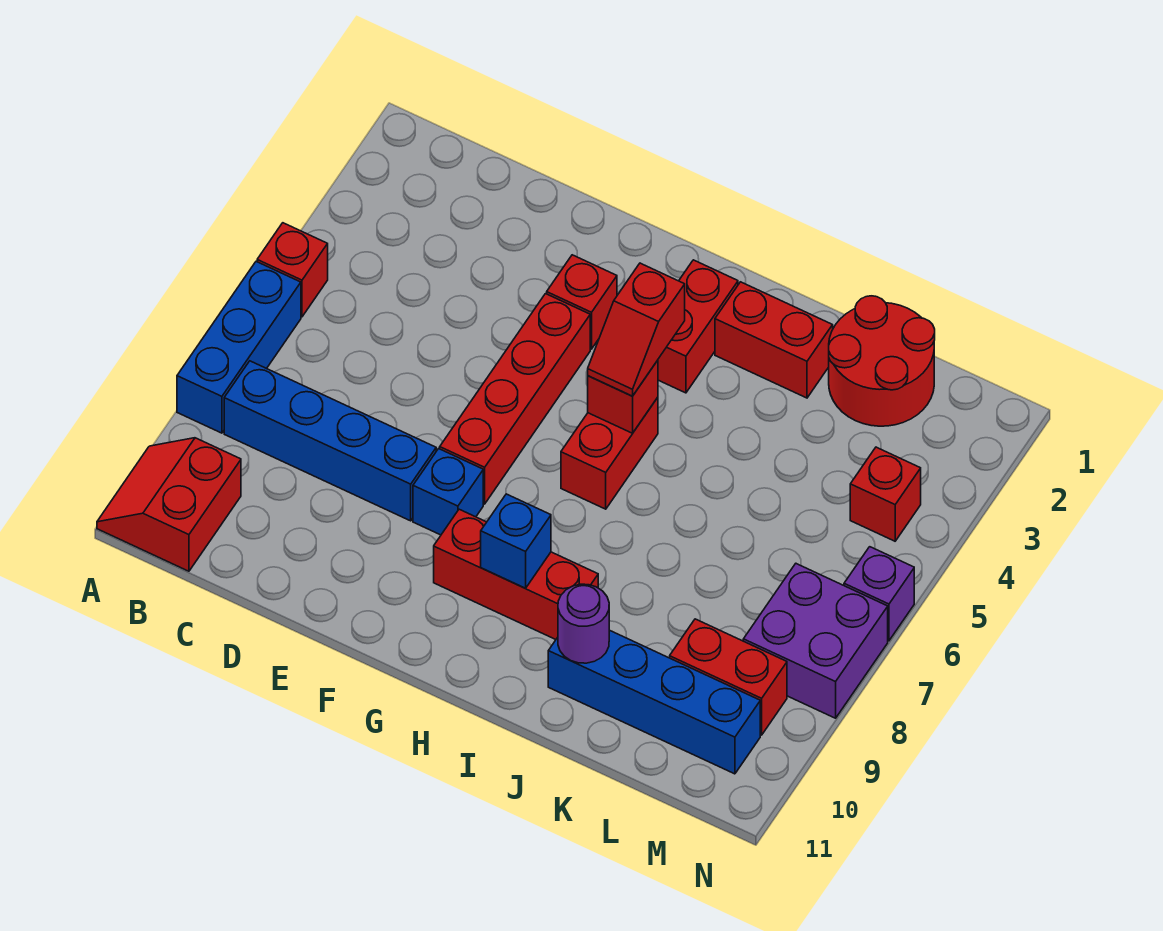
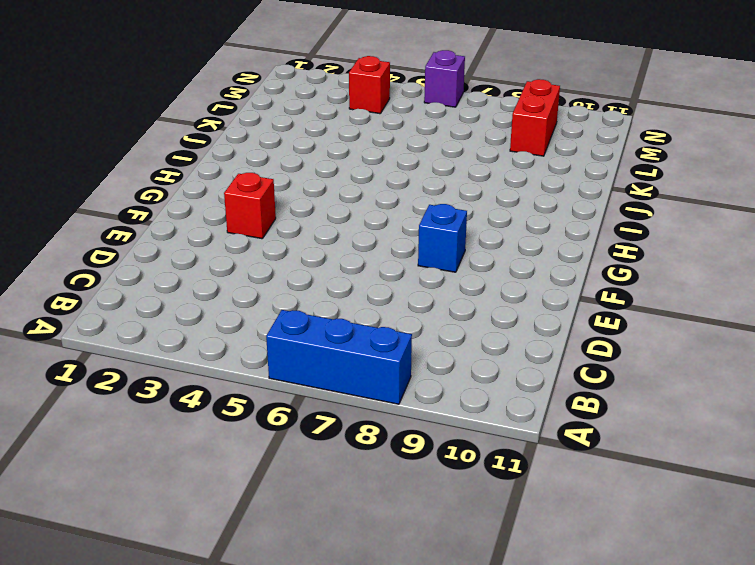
none -> red brick A5 level 1
none -> red slope A10:B11 level 1 top B
none -> blue brick B8:E8 level 1

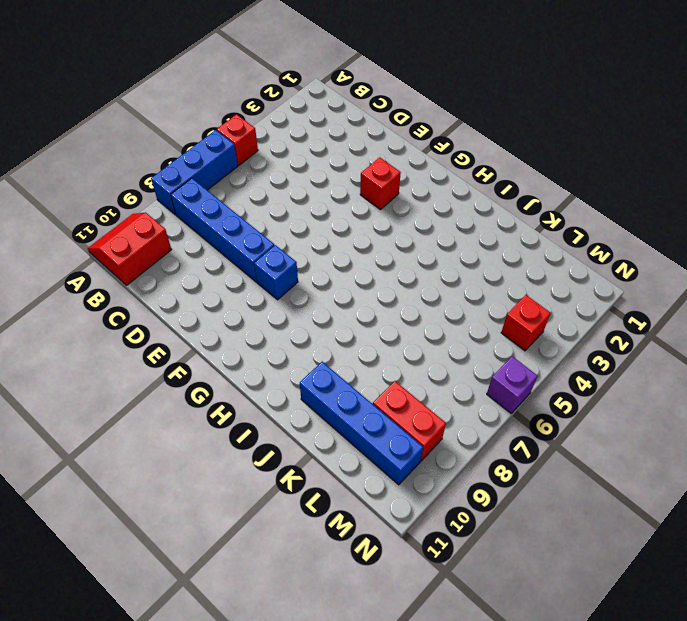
none -> red brick F4:F7 level 1
none -> red brick G9:I9 level 1
none -> red brick H2:H3 level 1

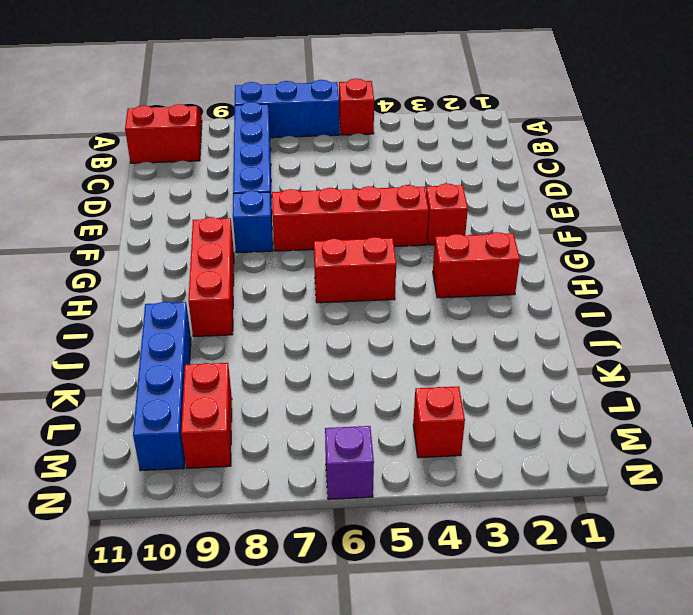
none -> red brick I2:J2 level 1
none -> red round brick K1:L2 level 1
none -> purple brick M7:N8 level 1

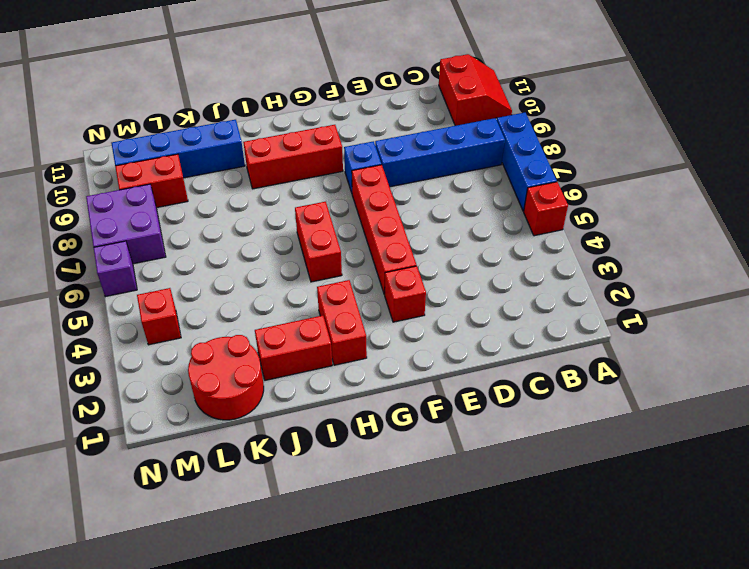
none -> red brick H5 level 2
none -> blue brick H9 level 2
none -> purple round brick J10 level 2

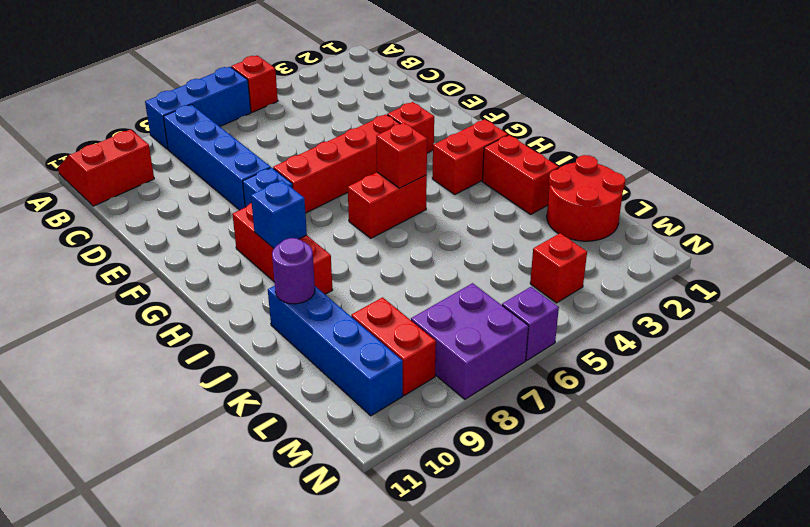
none -> red slope H4:H5 level 3 top 4

